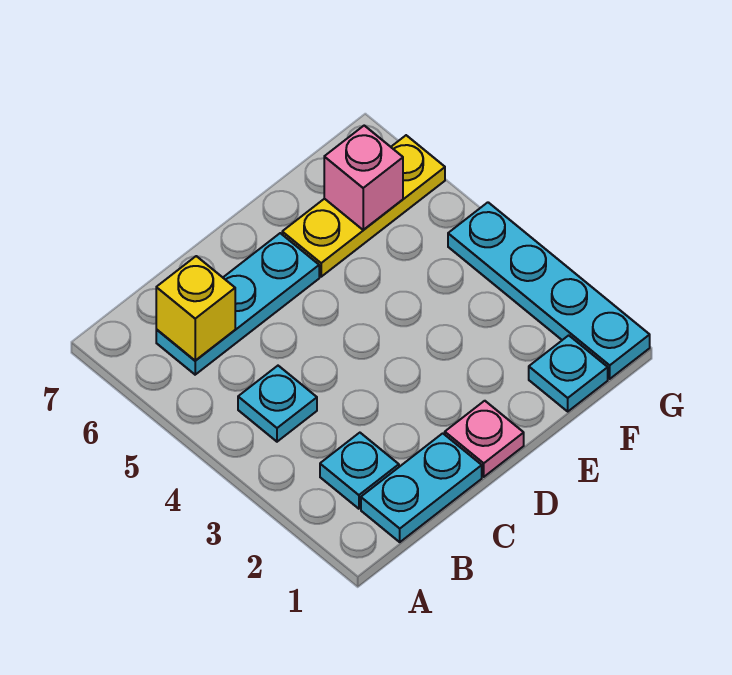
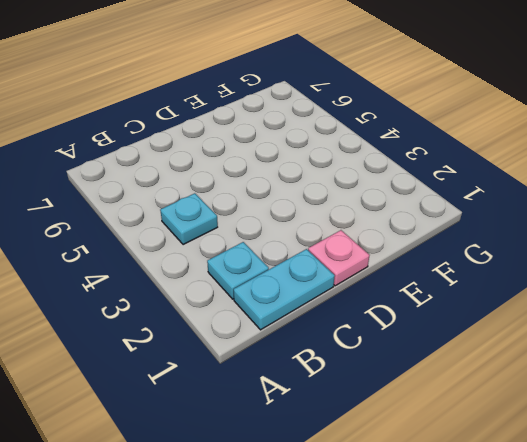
none -> cyan plate B6:D6 level 1
none -> yellow plate E6:G6 level 1

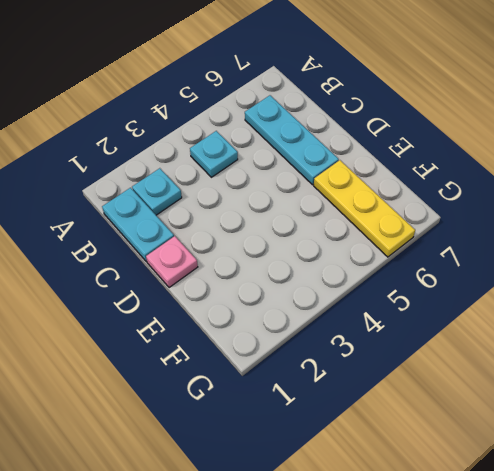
none -> cyan plate F1 level 1
none -> cyan plate G1:G4 level 1

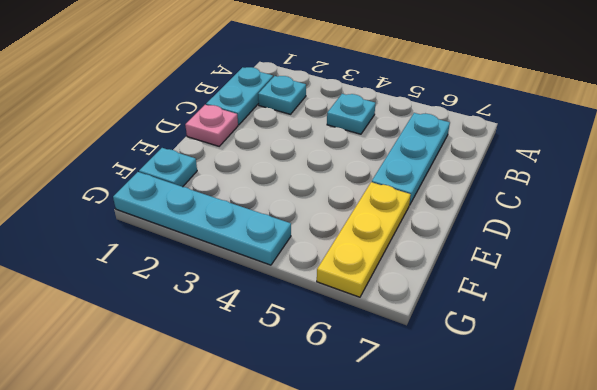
none -> yellow brick B6 level 2
none -> pink brick F6 level 2

